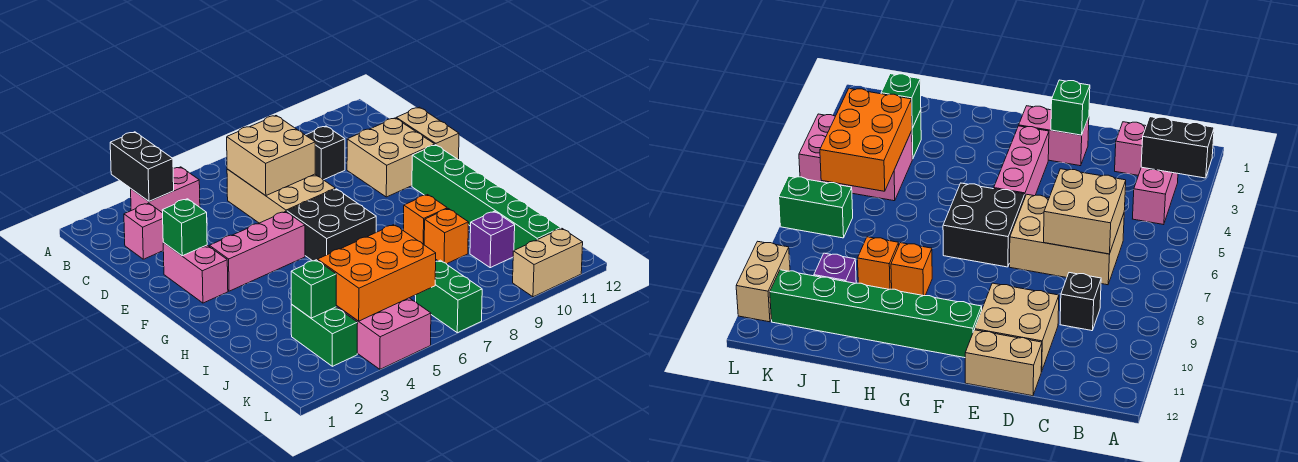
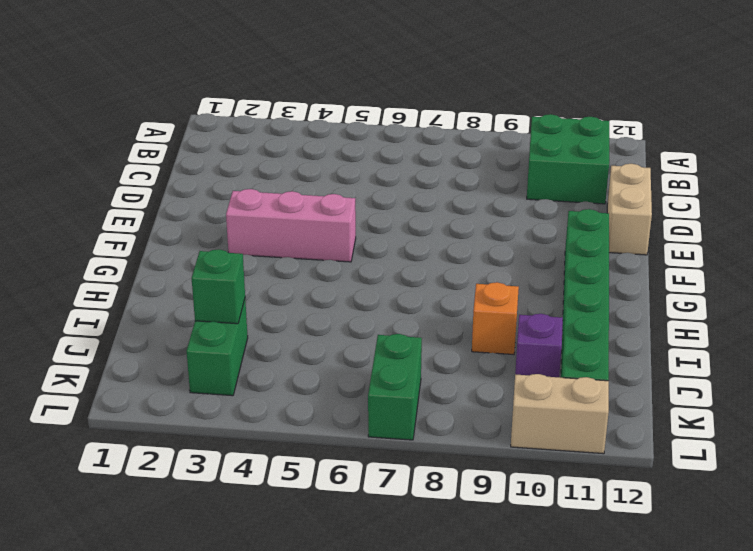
green brick B10:C11 level 1 -> none
none -> pink brick B3:B4 level 1
none -> pink brick C2 level 1
none -> tan brick C6:E7 level 1

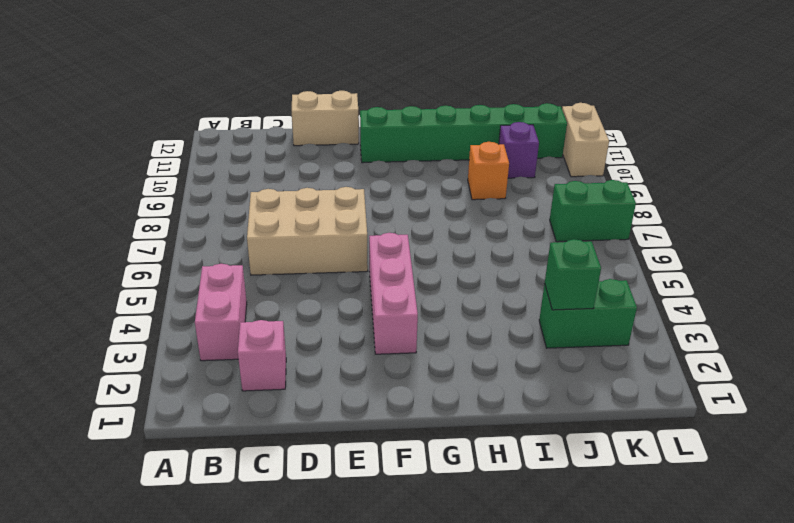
none -> black brick C9 level 1
none -> tan brick D10:E11 level 1
none -> pink brick E2:F2 level 1

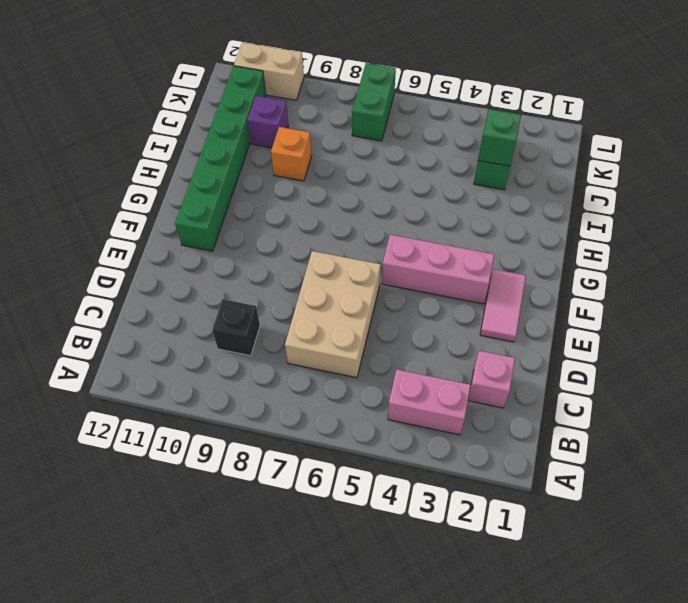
pink tile E2:F2 level 1 -> pink brick E2:F2 level 1
none -> tan brick D10:E11 level 1
none -> tan brick D12:E12 level 1
none -> black brick F6:G7 level 1

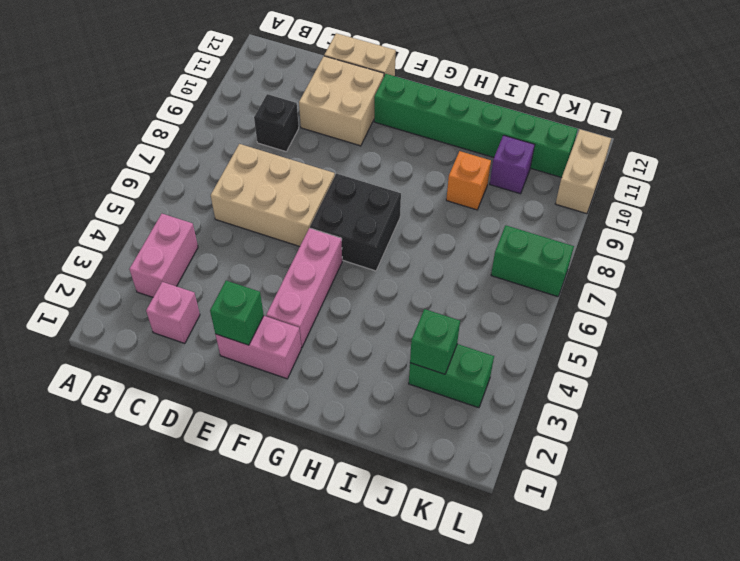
none -> orange brick H9 level 1
none -> pink brick J4:L5 level 1
none -> black brick A3:B3 level 2

